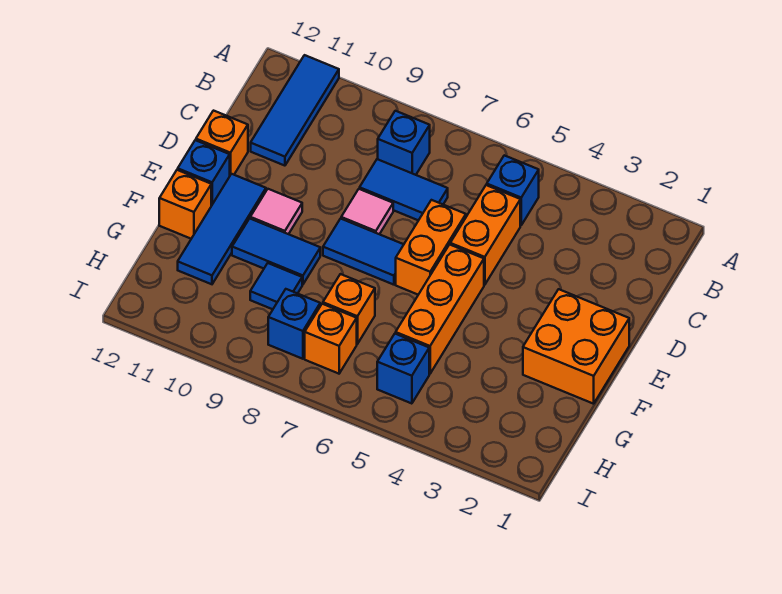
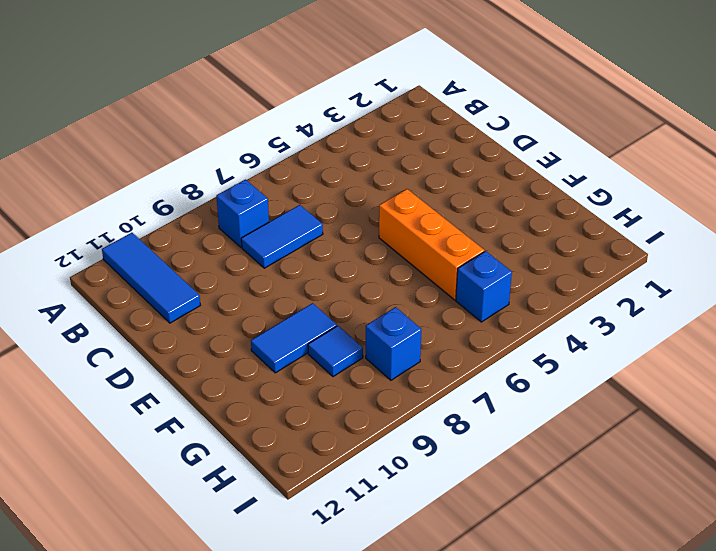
none -> blue brick B5 level 1
none -> orange brick C5:D5 level 1
none -> orange brick D6:E6 level 1

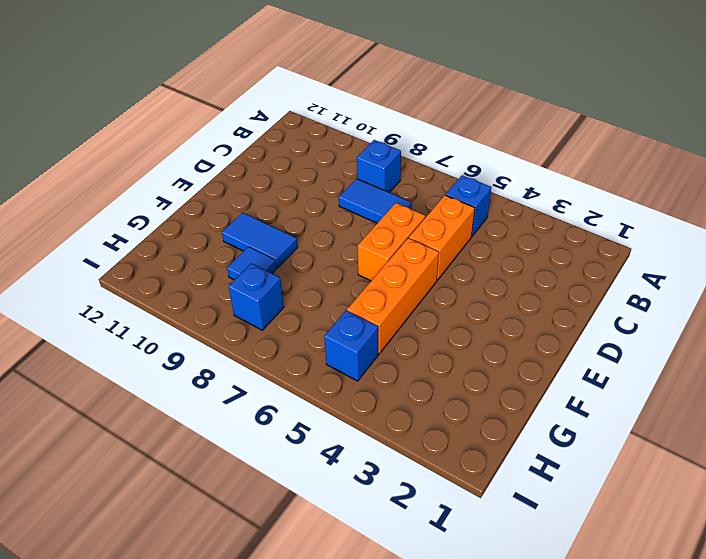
none -> blue tile A11:C11 level 1
none -> pink tile D8 level 1
none -> orange brick D12 level 1

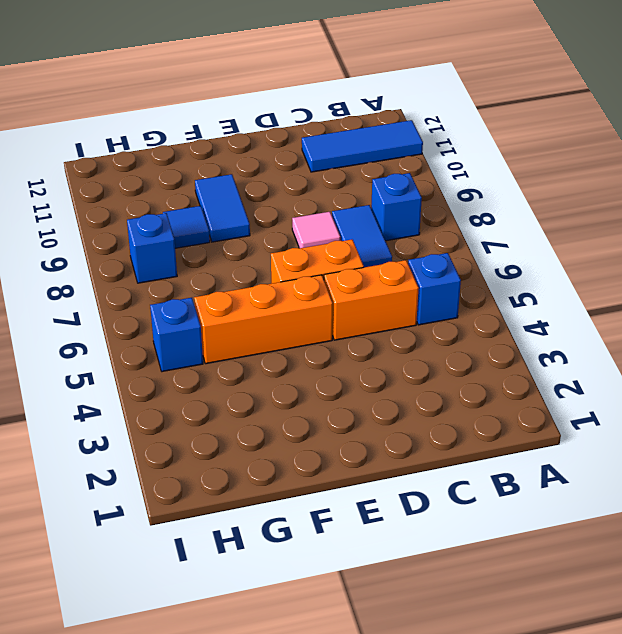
none -> orange brick D12 level 1
none -> orange brick E1:F2 level 1
none -> blue tile E7:E8 level 1

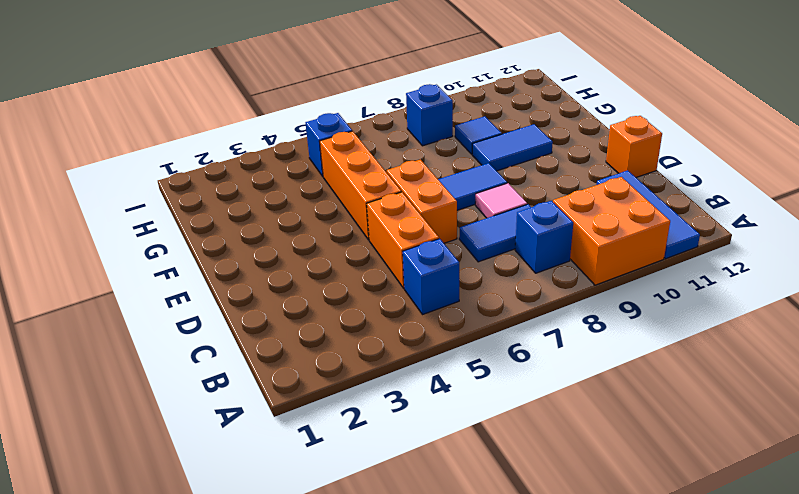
orange brick A9:B10 level 1 -> orange brick E1:F2 level 1
none -> pink tile E10 level 1
none -> blue tile E11:G11 level 1
none -> blue brick E12 level 1

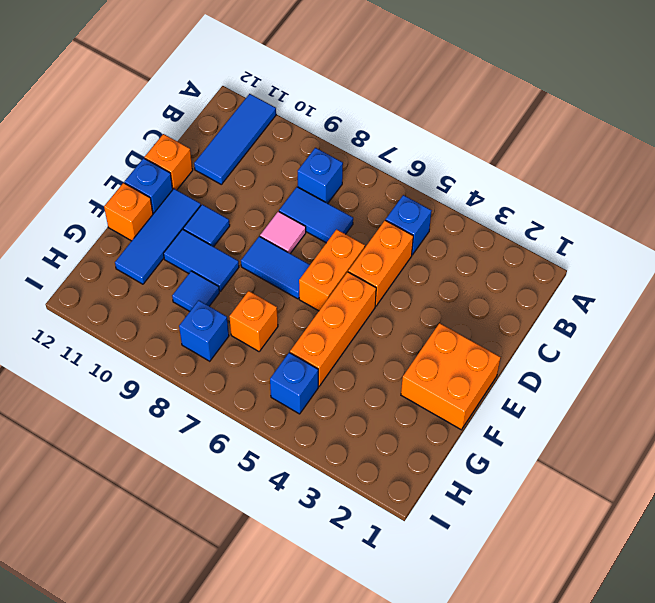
blue tile E10 level 1 -> pink tile E10 level 1
none -> orange brick H7 level 1

